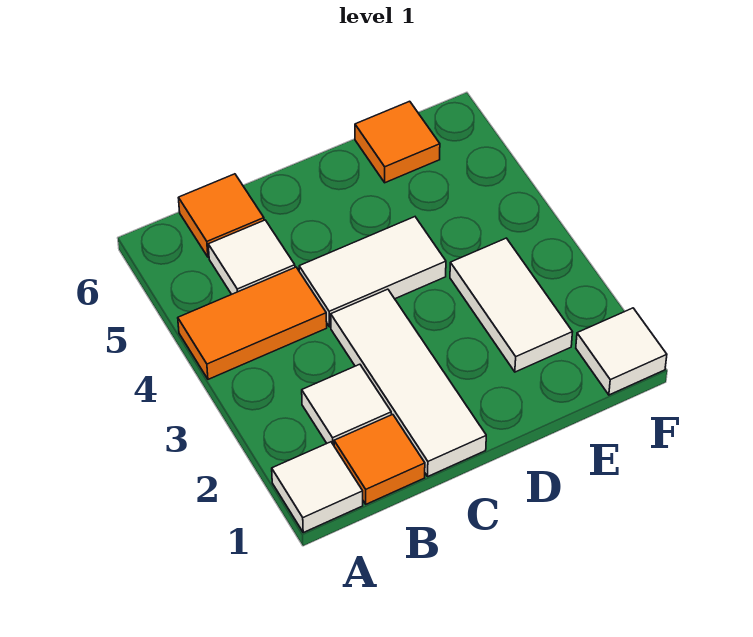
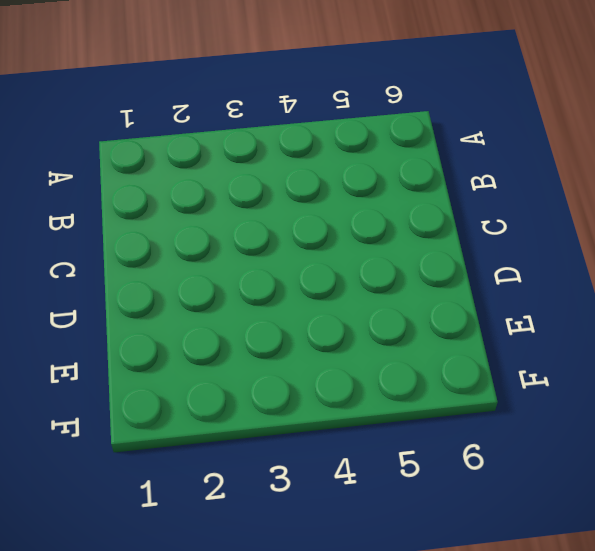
none -> white tile A1 level 1
none -> orange tile A4:B4 level 1

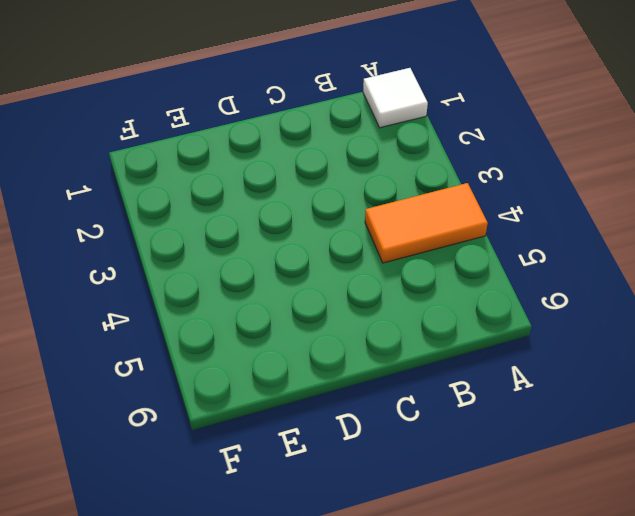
none -> orange tile B1 level 1
none -> white tile B2 level 1

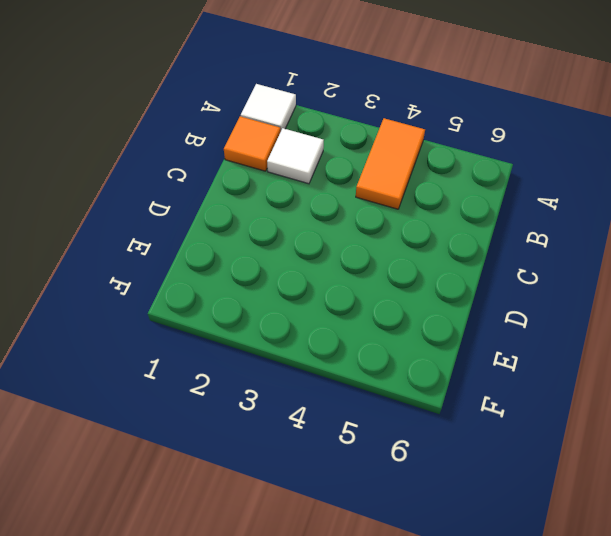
none -> white tile B5 level 1
none -> orange tile B6 level 1

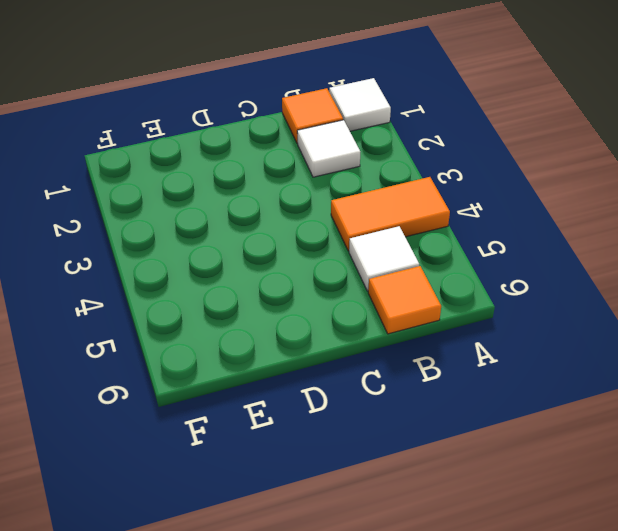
none -> white tile C1:C3 level 1
none -> white tile C4:D4 level 1

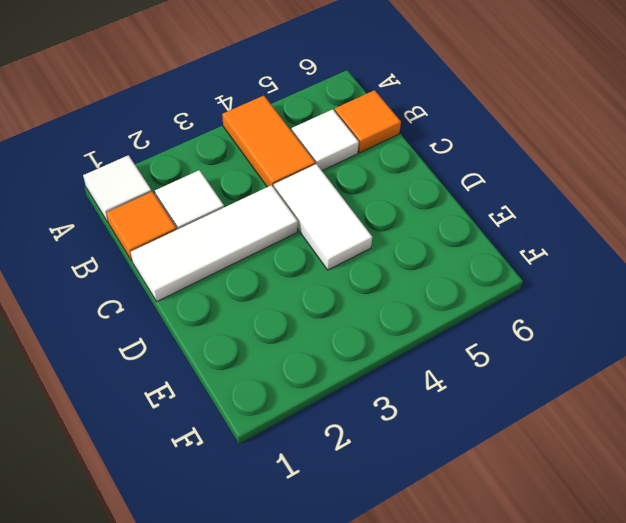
none -> white tile E2:E3 level 1
none -> orange tile E6 level 1

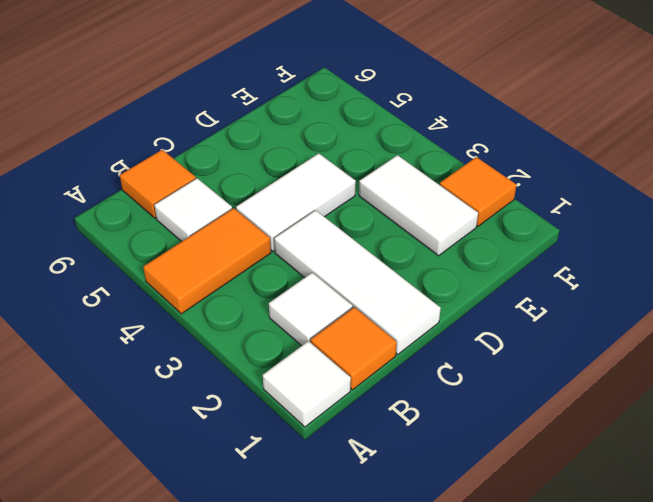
orange tile F2 level 1 -> orange tile E6 level 1
none -> white tile F1 level 1

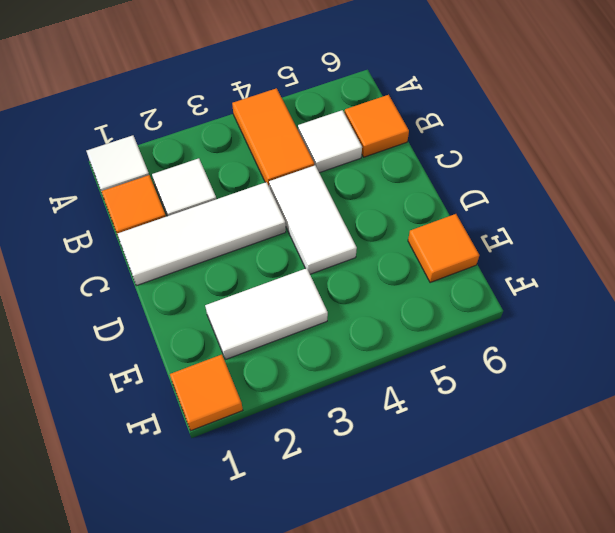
orange tile F1 level 1 -> white tile F1 level 1

